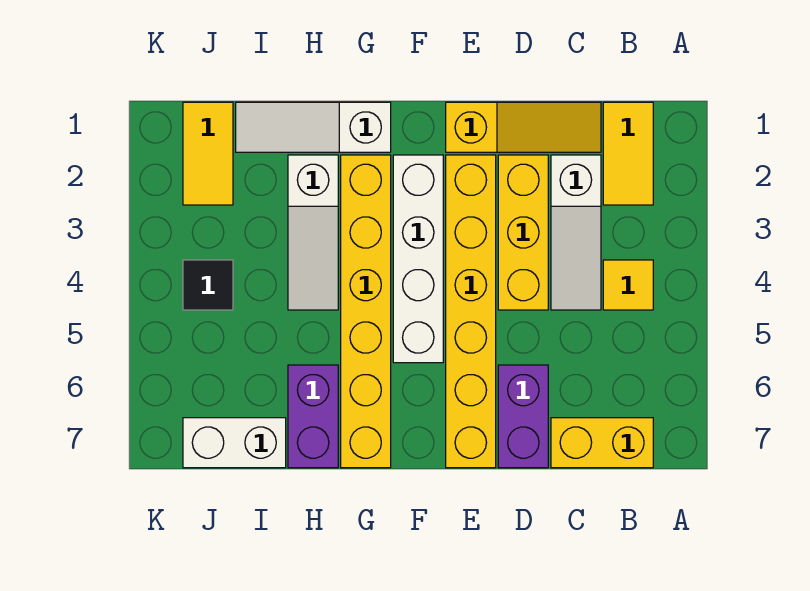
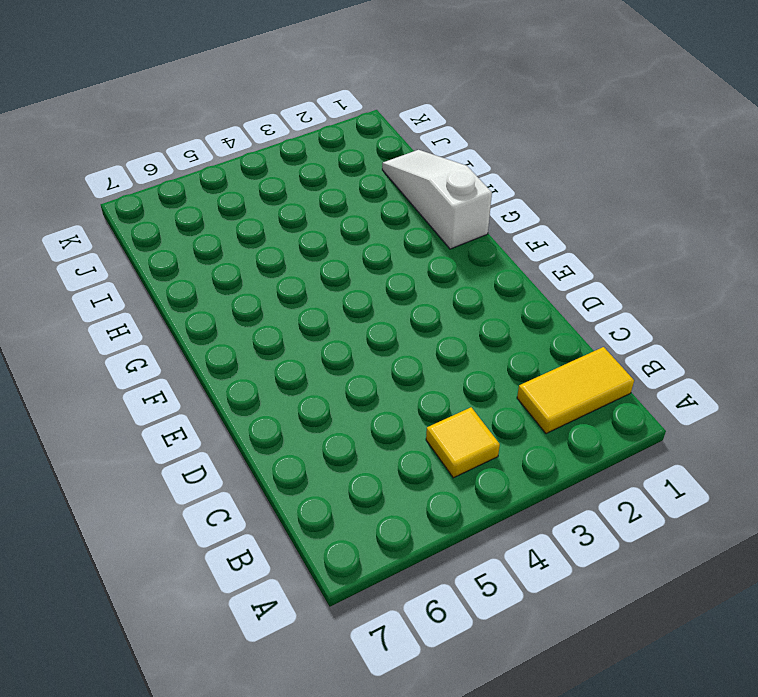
none -> yellow brick B7:C7 level 1
none -> yellow slope C1:E1 level 1 top E
none -> white slope C2:C4 level 1 top 2

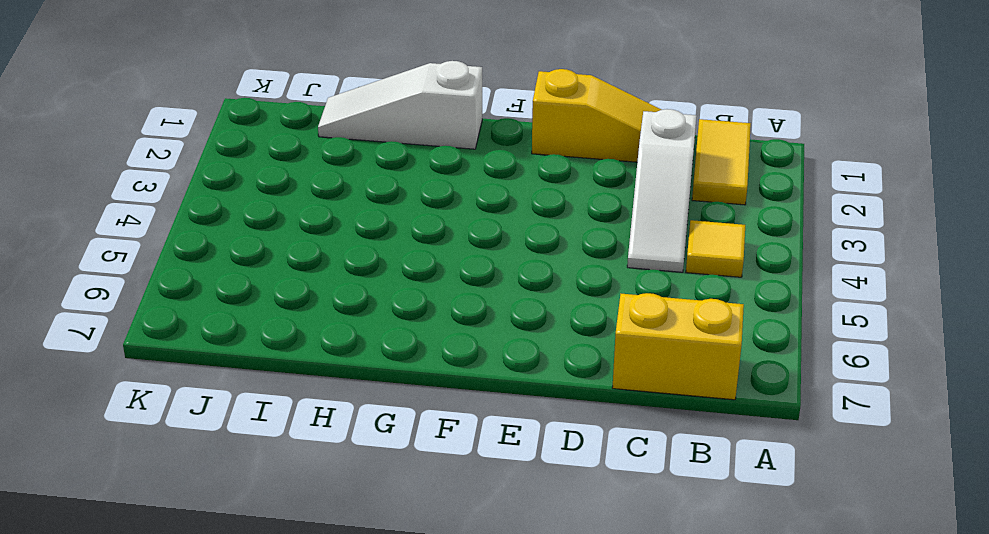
none -> yellow brick D2:D4 level 1
none -> purple brick D6:D7 level 1
none -> yellow brick E2:E7 level 1

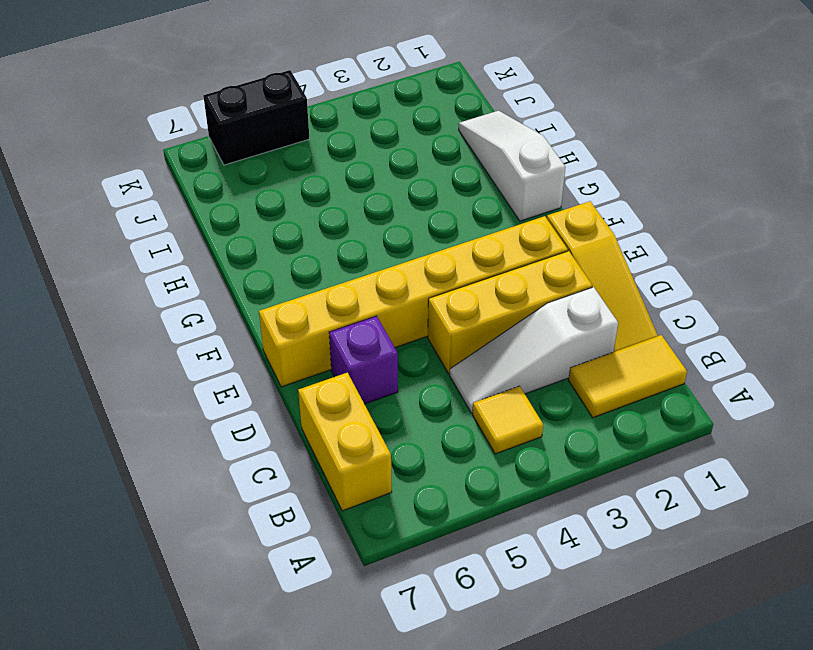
purple brick D6 level 1 -> purple brick D6:D7 level 1
black brick K5:K6 level 1 -> none
none -> white brick F2:F5 level 1
none -> yellow brick G2:G7 level 1
none -> white slope H2:H4 level 1 top 2

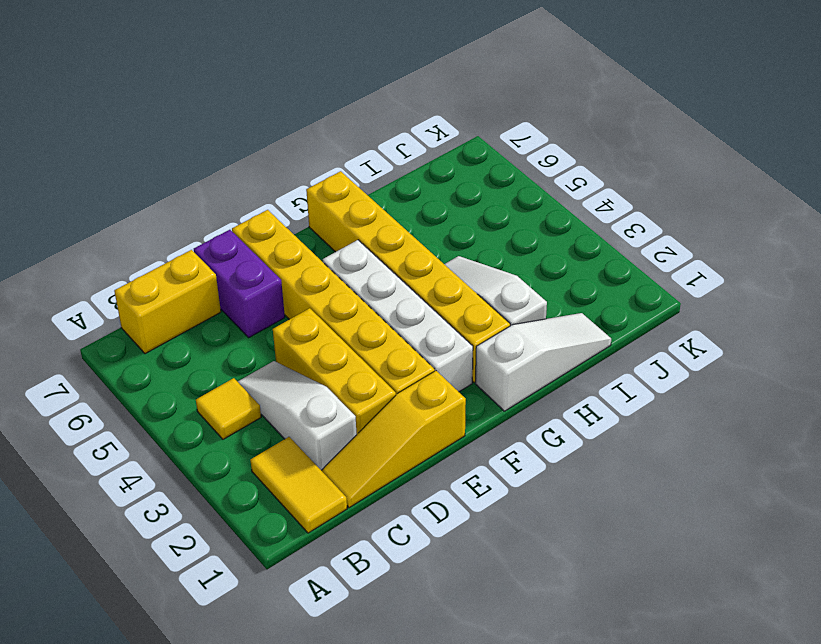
none -> purple brick H6:H7 level 1
none -> white brick I7:J7 level 1
none -> yellow tile J1:J2 level 1

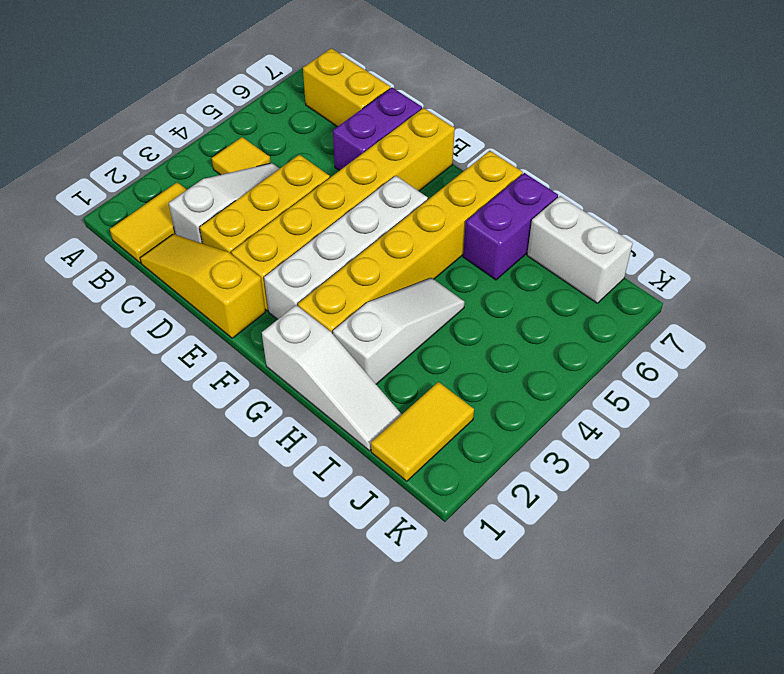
none -> black tile J4 level 1

